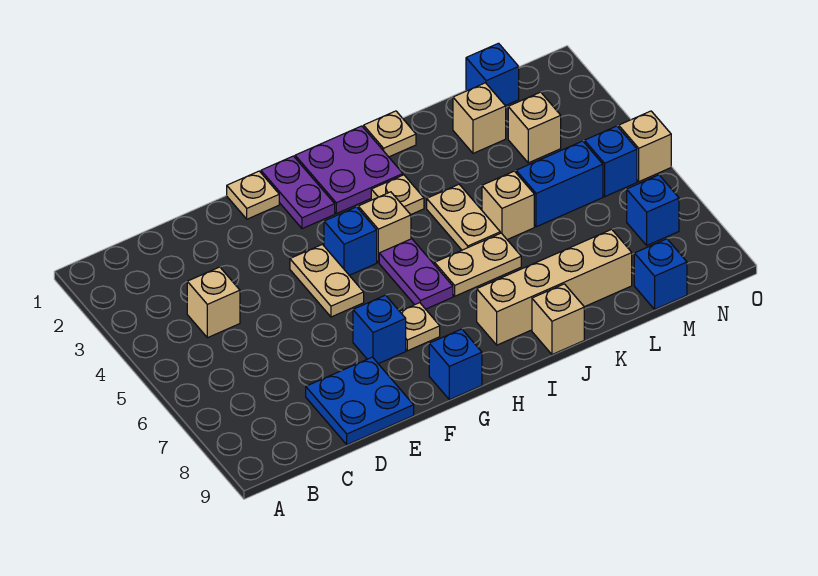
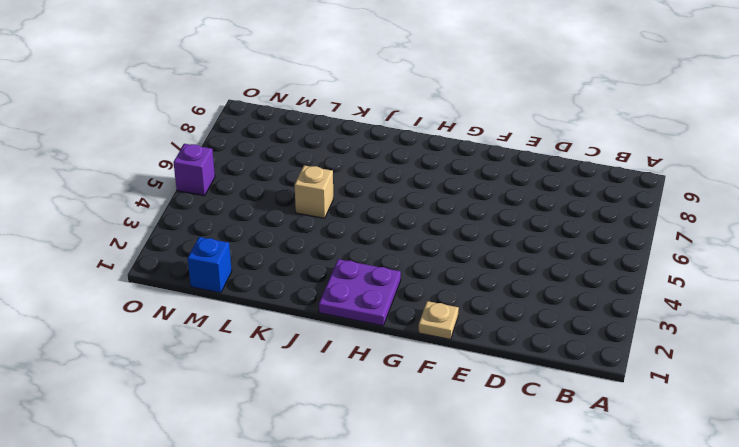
purple brick O5 level 1 -> tan brick O5 level 1
none -> tan brick C4 level 1
none -> blue plate D8:E9 level 1
none -> tan plate F4:F5 level 1

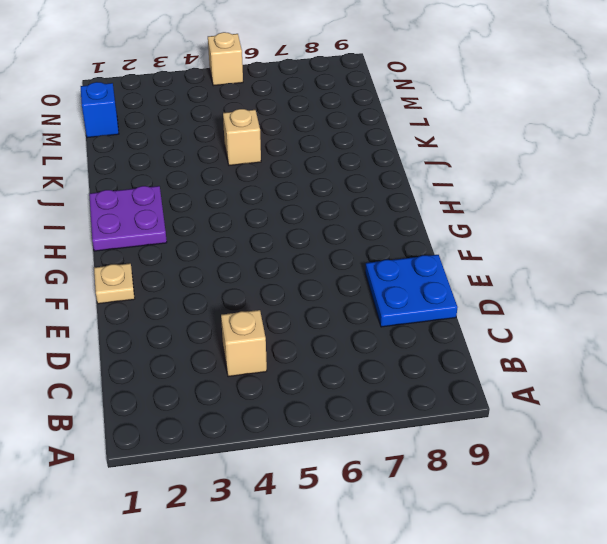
none -> tan plate F4:F5 level 1
none -> blue brick F7 level 1
none -> purple plate G1:G2 level 1

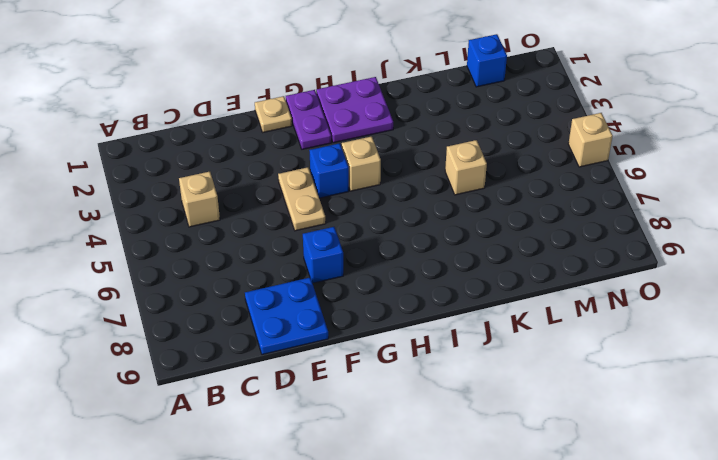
none -> tan plate G7 level 1
none -> blue brick G9 level 1
none -> purple plate H5:H6 level 1

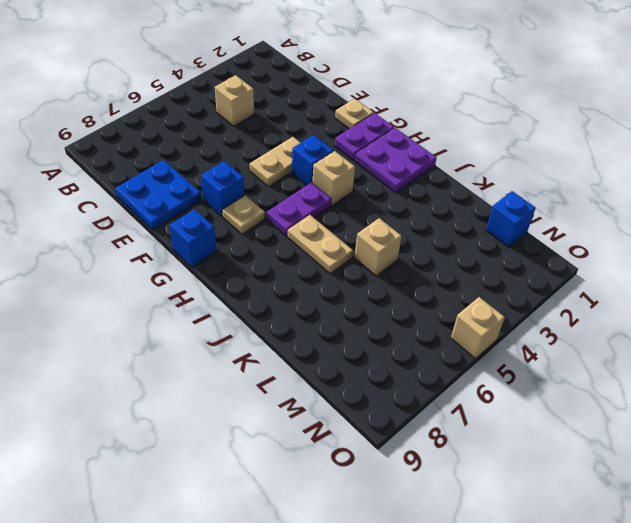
none -> tan plate I3 level 1
none -> tan brick I8:L8 level 1
none -> tan plate J1 level 1

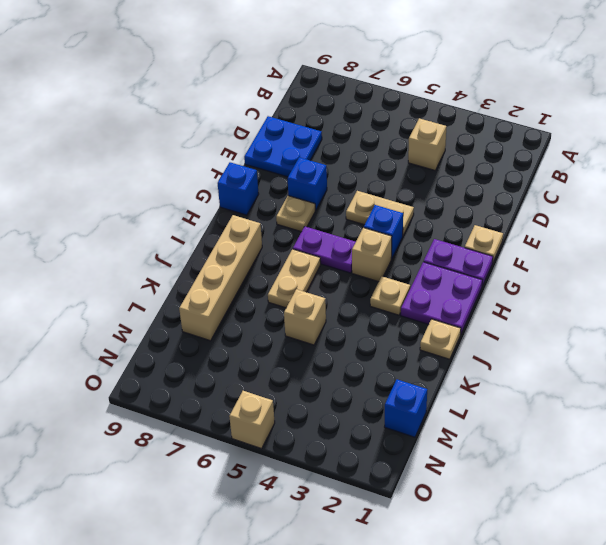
none -> tan plate J4:J5 level 1
none -> tan brick J9 level 1
none -> tan brick L2 level 1

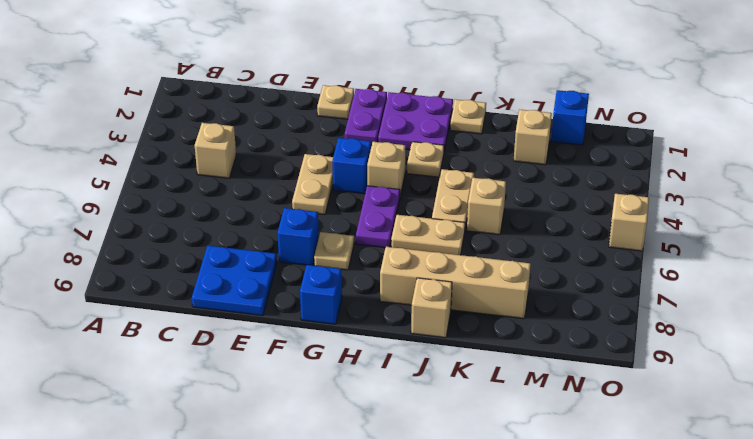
none -> blue brick L5:M5 level 1
none -> tan brick M3 level 1
none -> blue brick M9 level 1

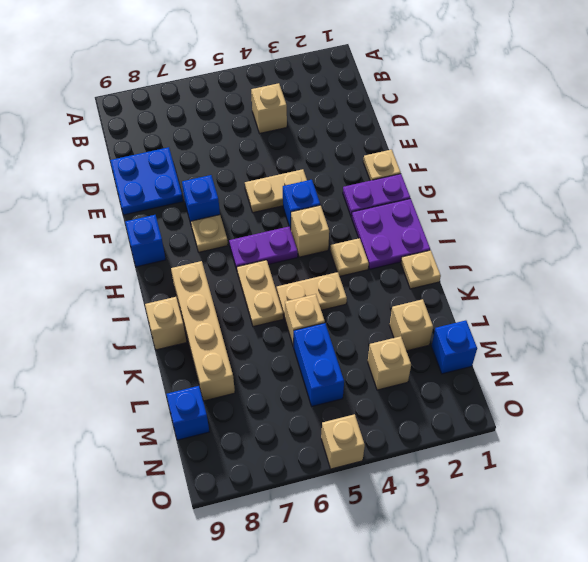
none -> blue brick N5 level 1
none -> blue brick N7 level 1

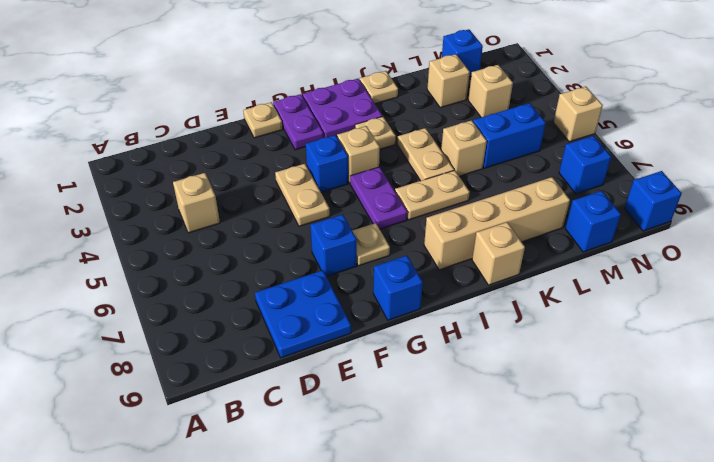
blue brick O9 level 1 -> blue brick N5 level 1

